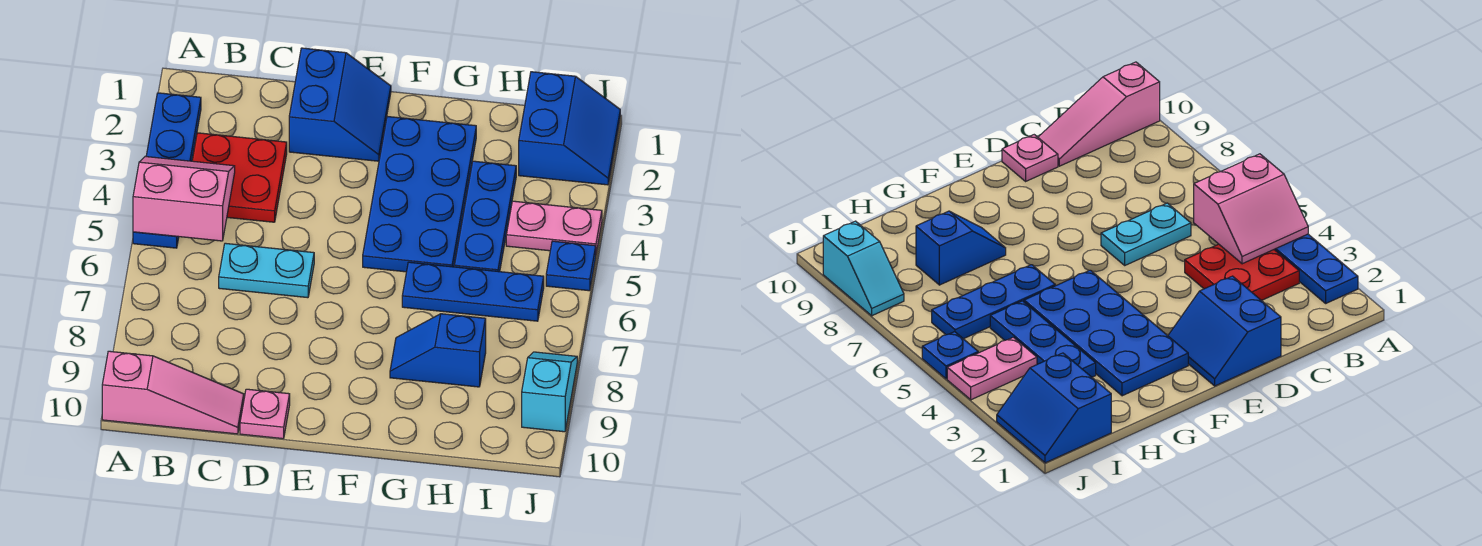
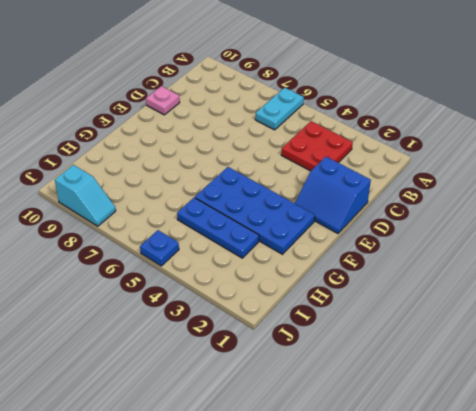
cyan plate A6:B6 level 1 -> cyan plate C6:D6 level 1
none -> blue plate A2:A5 level 1
none -> pink slope A10:C10 level 1 top A
none -> blue plate G6:I6 level 1

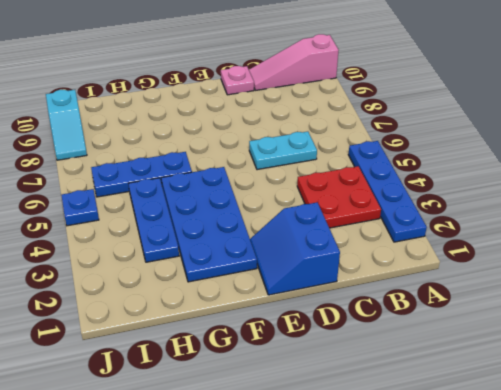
none -> blue slope G8:H8 level 1 top H
none -> blue slope I1:J2 level 1 top I
none -> pink plate I4:J4 level 1

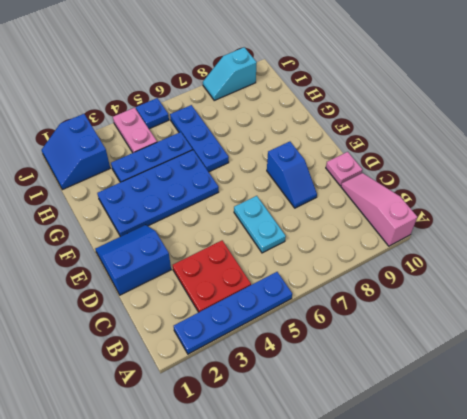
blue slope D8:E8 level 1 top E -> blue slope G8:H8 level 1 top H
blue slope I1:J2 level 1 top 2 -> blue slope I1:J2 level 1 top I
none -> pink slope A4:B5 level 2 top 5

